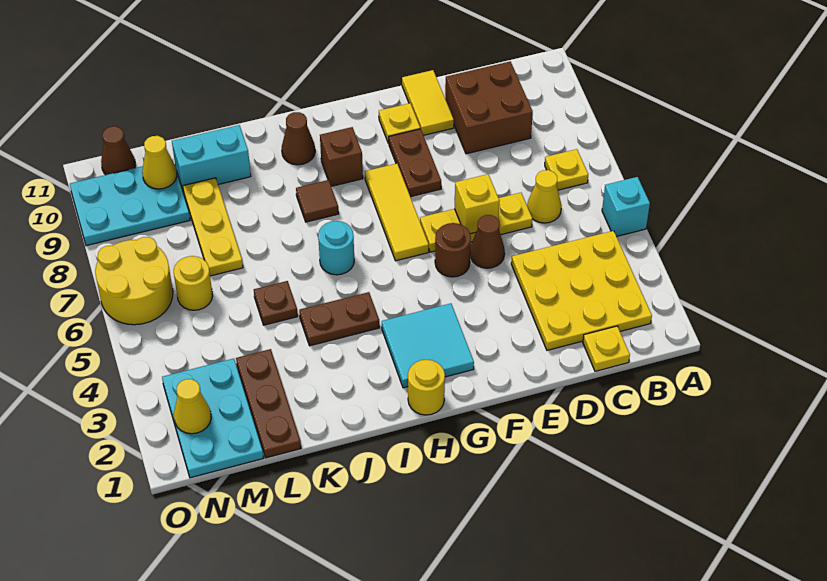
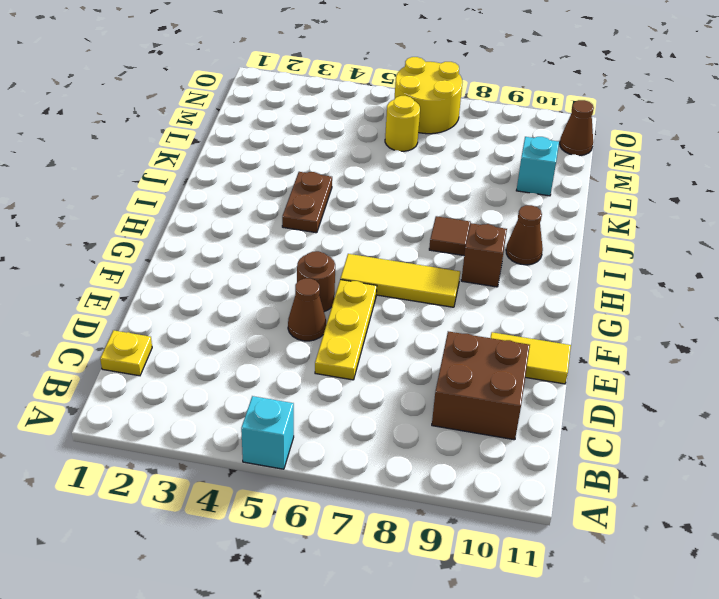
cyan brick L10 level 1 -> cyan brick K10:L10 level 1
none -> yellow plate B2:D4 level 1
none -> yellow plate B7 level 1
none -> yellow cone C6 level 1
none -> brown plate F8:F9 level 1

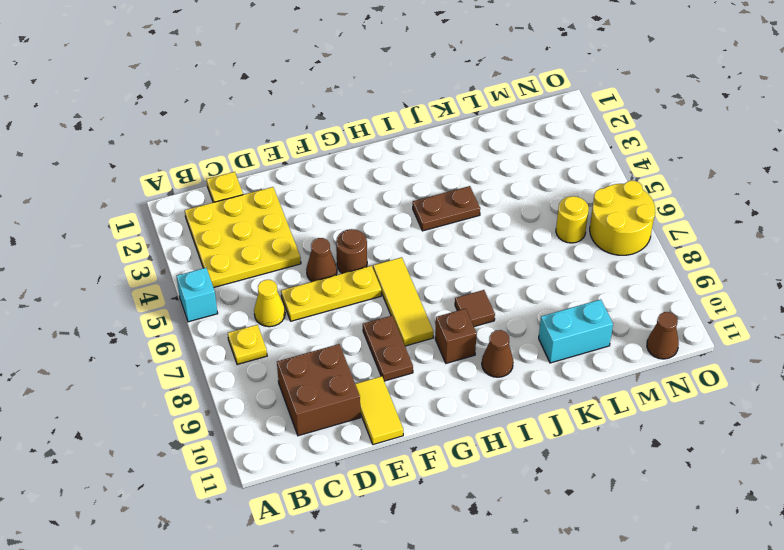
none -> yellow plate F10 level 1
none -> cyan tile G2:H3 level 1
none -> yellow round brick H1 level 1
none -> cyan round brick I6 level 1

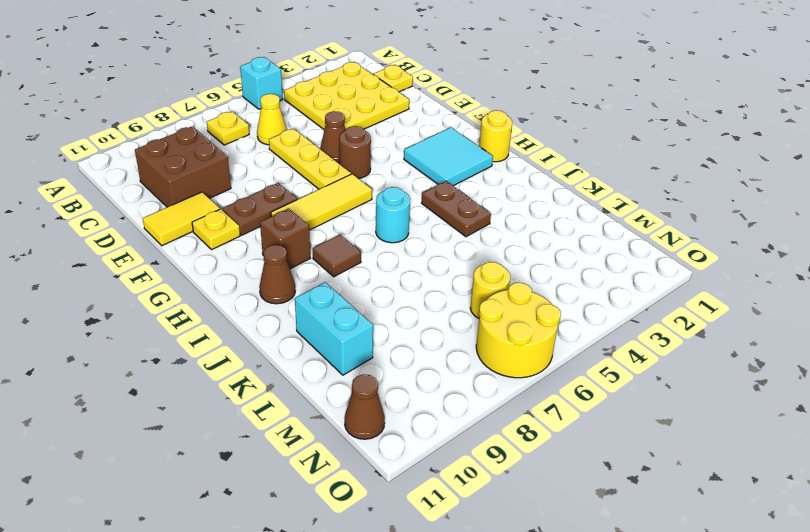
none -> brown plate K5 level 1
none -> brown plate L1:L3 level 1
none -> yellow plate L7:L9 level 1
none -> cyan plate M1:N3 level 1

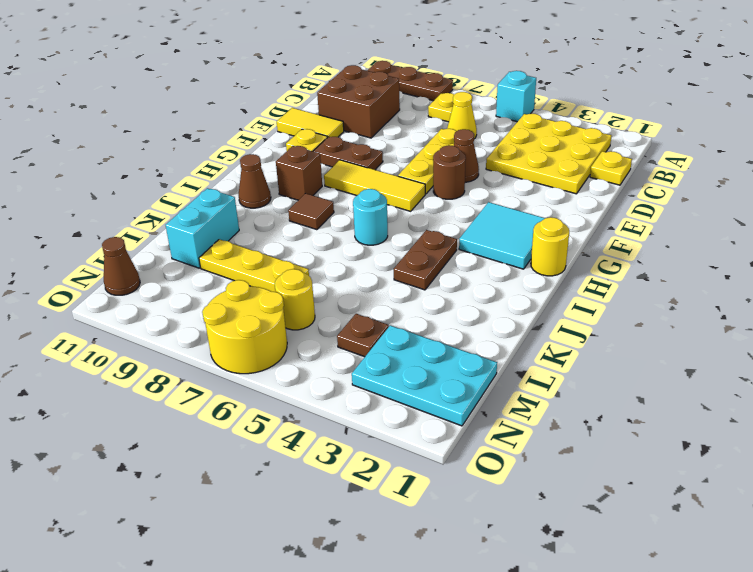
brown plate A8:A10 level 1 -> brown plate L1:L3 level 1
brown plate M4 level 1 -> brown plate K5 level 1
none -> cyan plate M9:O10 level 1
none -> yellow brick E6 level 2
none -> yellow cone M10 level 2
none -> yellow cone N2 level 2

